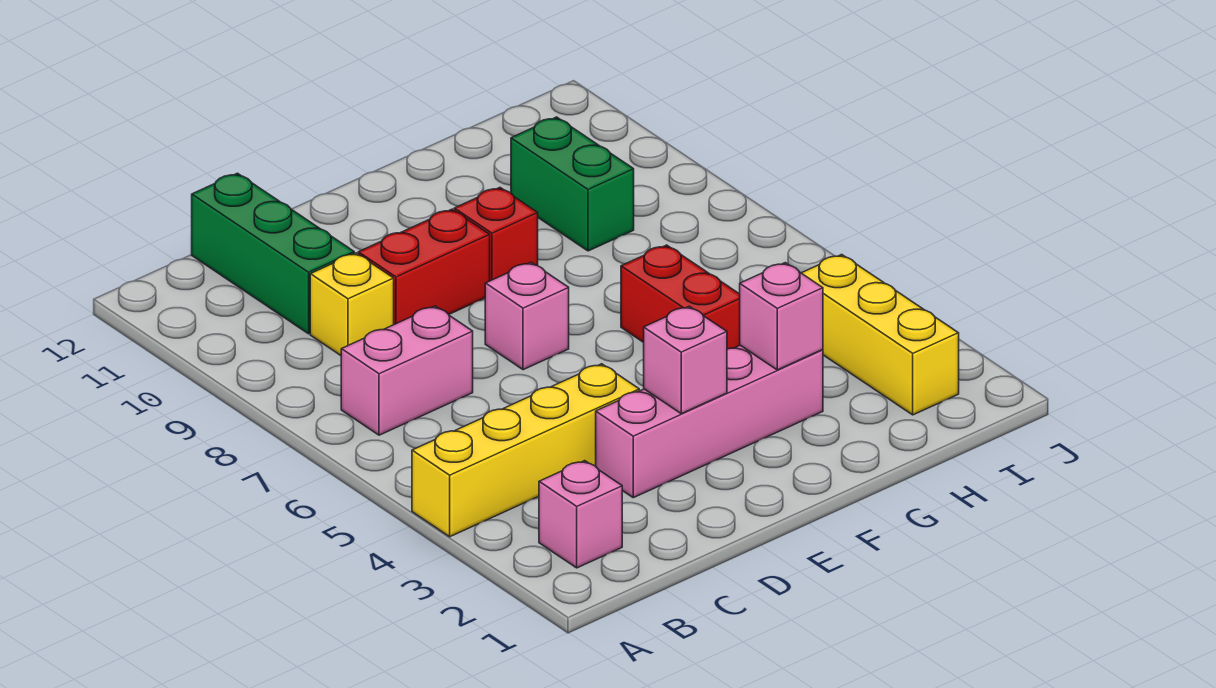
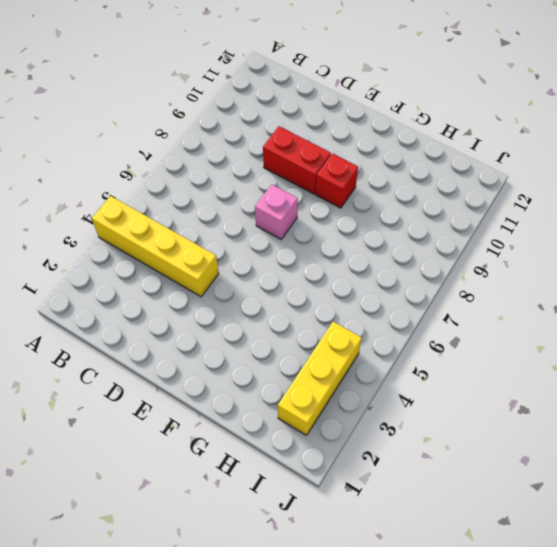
none -> pink brick B2 level 1
none -> pink brick B7:C7 level 1
none -> yellow brick C9 level 1

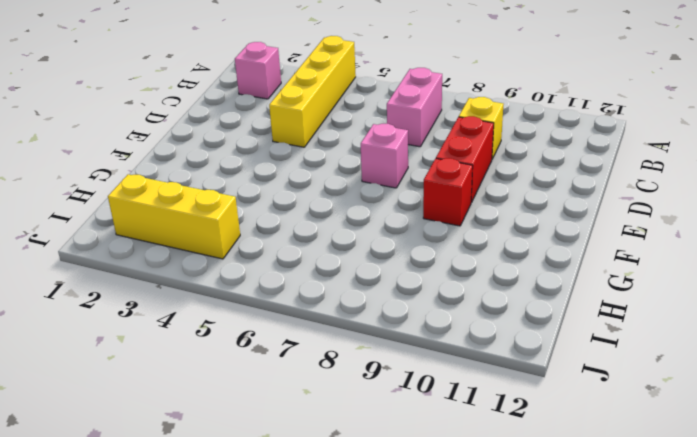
none -> green brick C10:C12 level 1
none -> pink brick D3:G3 level 1
none -> red brick G5:G6 level 1

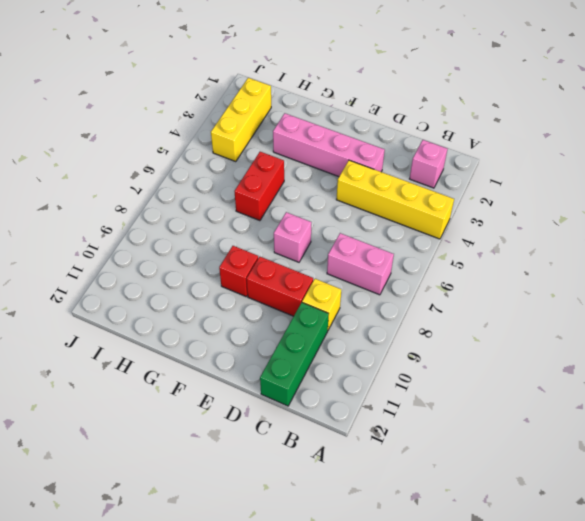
none -> green brick H9:H10 level 1
none -> pink brick E3 level 2
none -> pink brick G3 level 2

